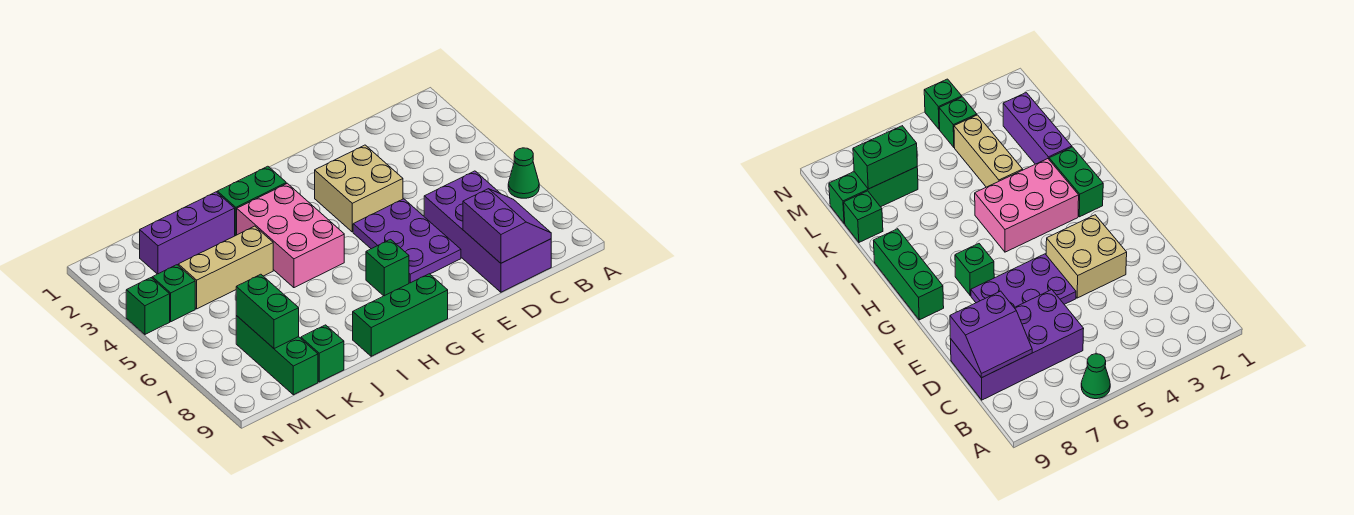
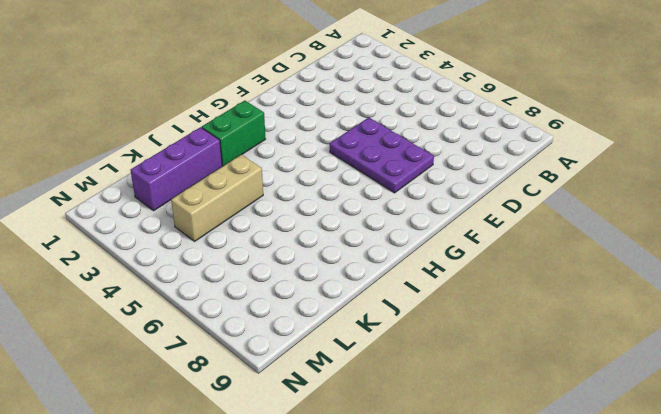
none -> green cone A6 level 1
none -> purple brick C6:D9 level 1
none -> tan brick E3:F4 level 1

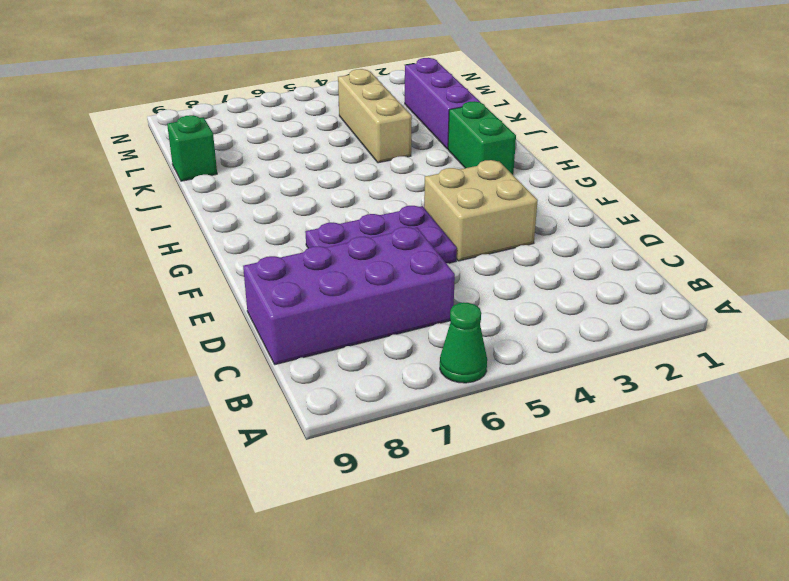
none -> green brick G7 level 1
none -> green brick G9:I9 level 1
none -> pink brick H3:I5 level 1

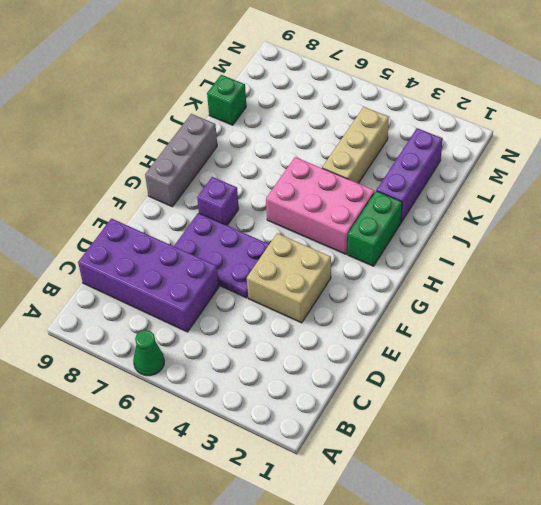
purple brick G7 level 1 -> green brick G7 level 1
grey brick G9:I9 level 1 -> green brick G9:I9 level 1
none -> green brick L7:L9 level 1
none -> green brick M4 level 1
none -> green brick N4 level 1

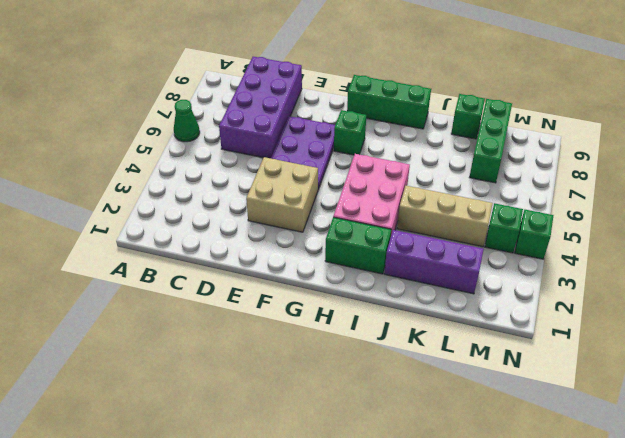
none -> purple slope C8:D9 level 2 top D
none -> green brick L7:L8 level 2

